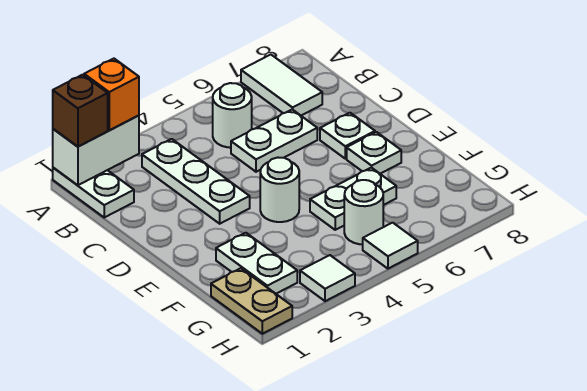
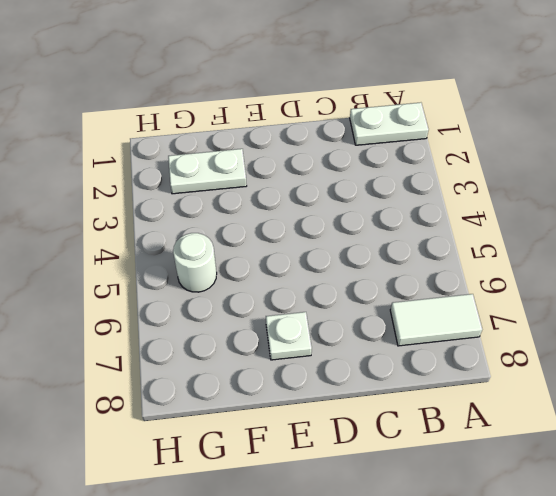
none -> white plate B3:D3 level 1
none -> white round brick B5 level 1
none -> white plate C5:C6 level 1

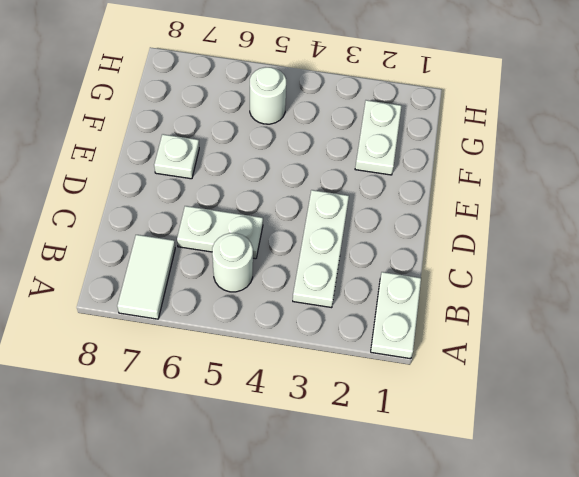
none -> white plate D7 level 1
none -> white round brick E4 level 1
none -> white plate F5:F6 level 1

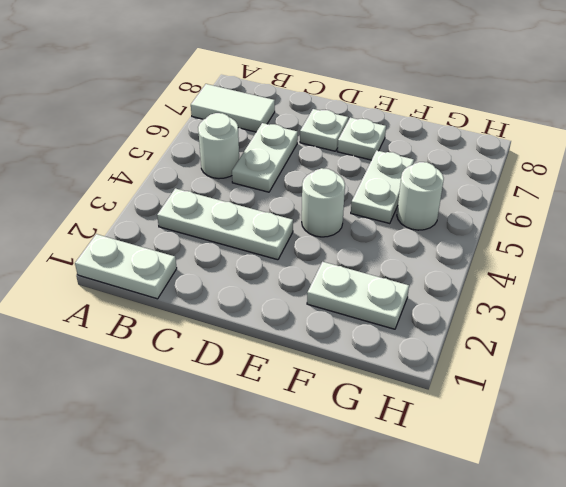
none -> tan plate G1:H1 level 1
none -> white tile H3 level 1
none -> white tile H5 level 1

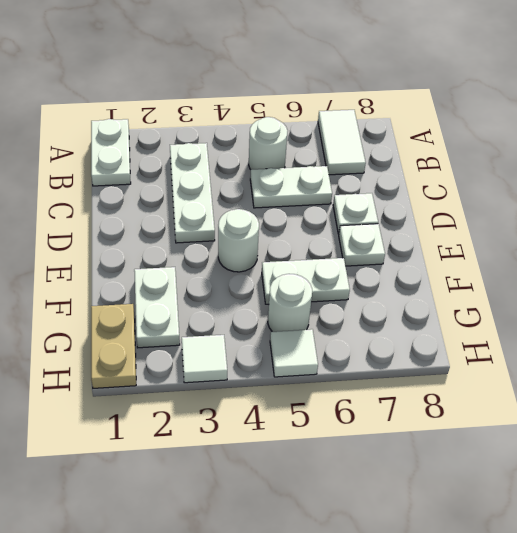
none -> white brick A1:A2 level 2
none -> brown brick A1 level 3
none -> orange brick A2 level 3

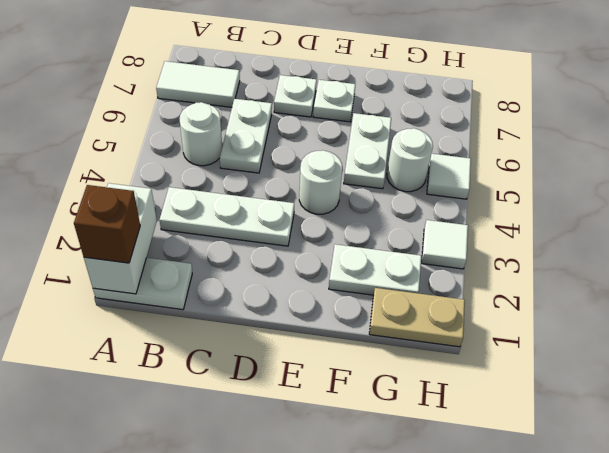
none -> orange brick A2 level 3

